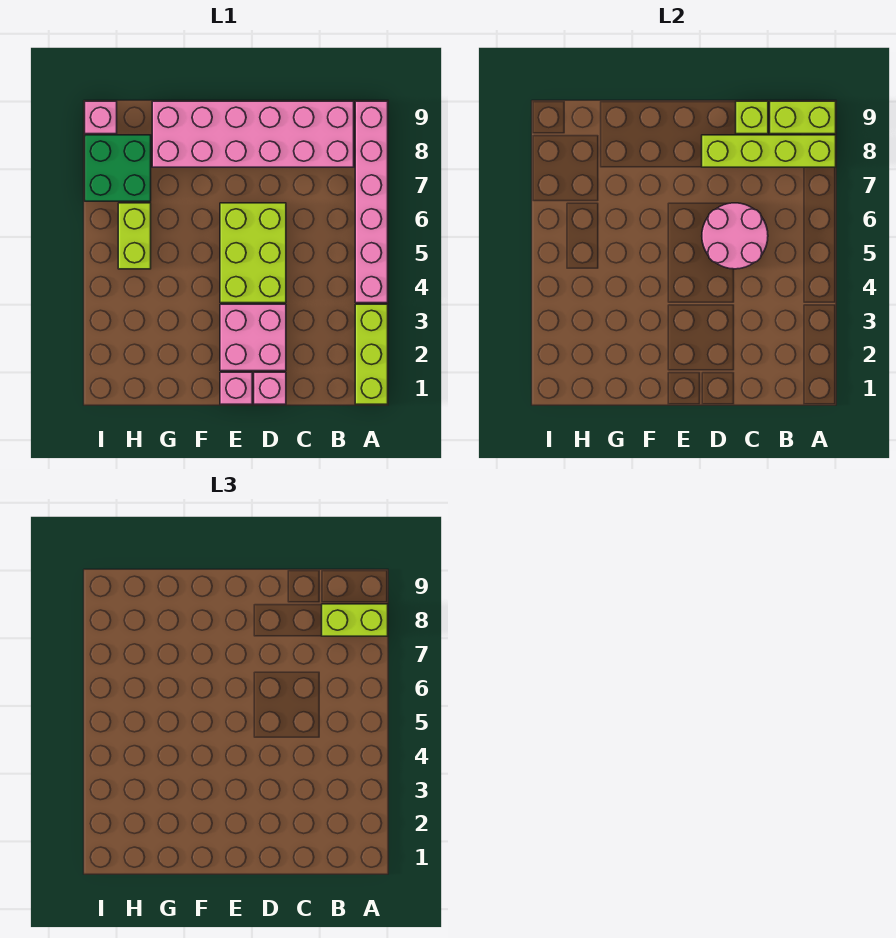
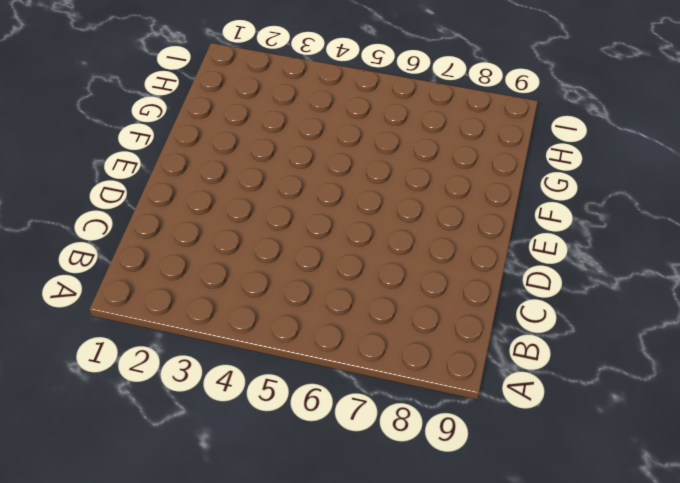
none -> lime brick A1:A3 level 1
none -> pink brick A4:A9 level 1
none -> pink brick B8:G9 level 1

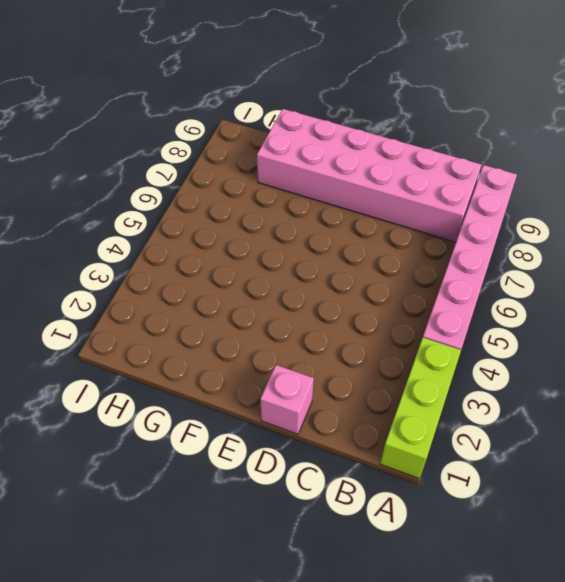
none -> pink brick D2:E3 level 1
none -> lime brick D4:E6 level 1
none -> pink brick E1 level 1

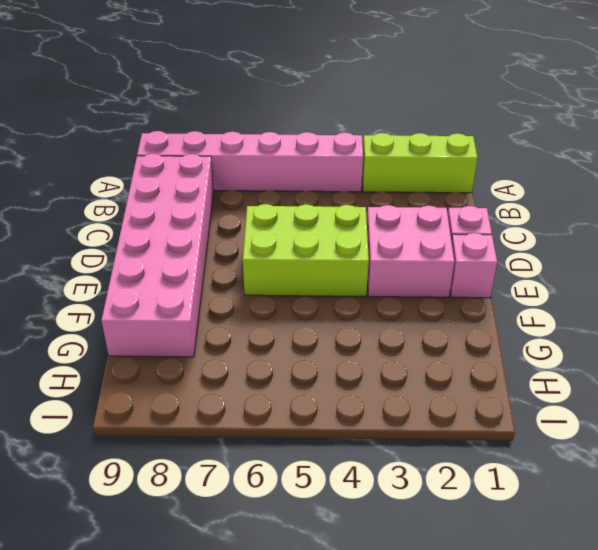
none -> lime brick H5:H6 level 1
none -> green brick H7:I8 level 1
none -> pink brick I9 level 1

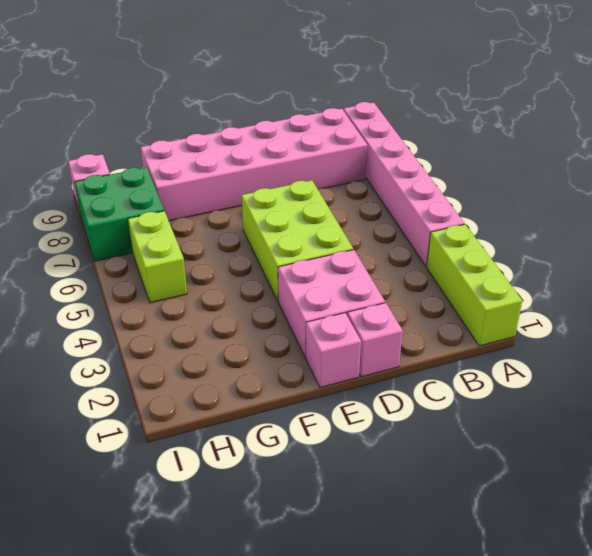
none -> lime brick A8:D8 level 2
none -> lime brick A9:B9 level 2
none -> pink round brick C5:D6 level 2

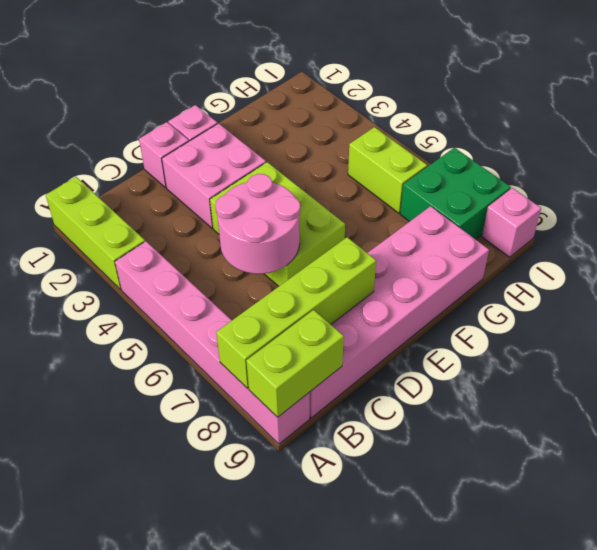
none -> lime brick C9 level 2
none -> lime brick A8:B8 level 3

